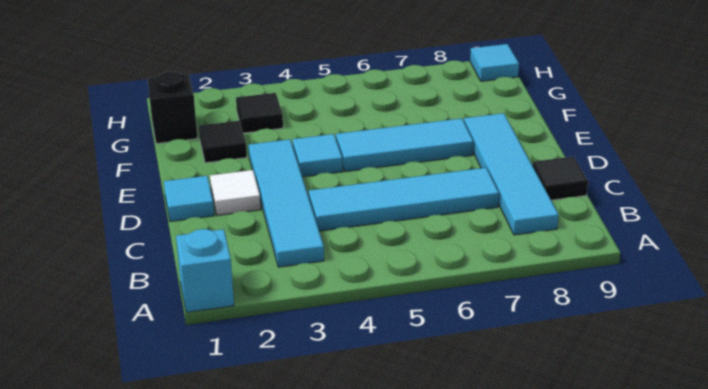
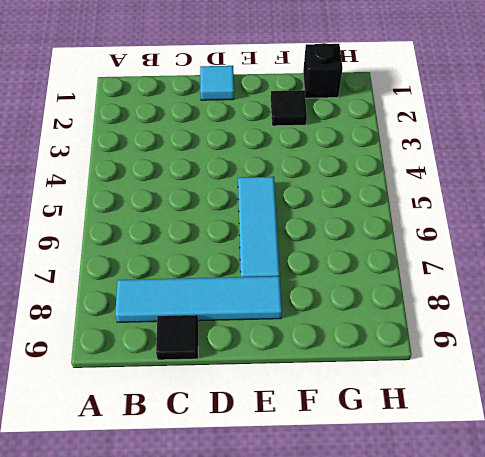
none -> cyan brick A1 level 1
none -> cyan tile B3:E3 level 1
none -> cyan tile C4:C7 level 1

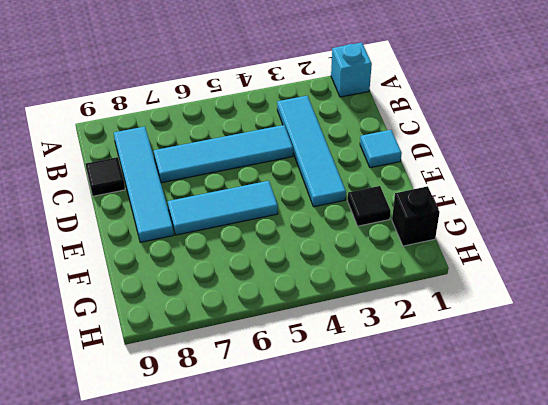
none -> white tile D2 level 1
none -> cyan tile E4 level 1
none -> black tile G3 level 1

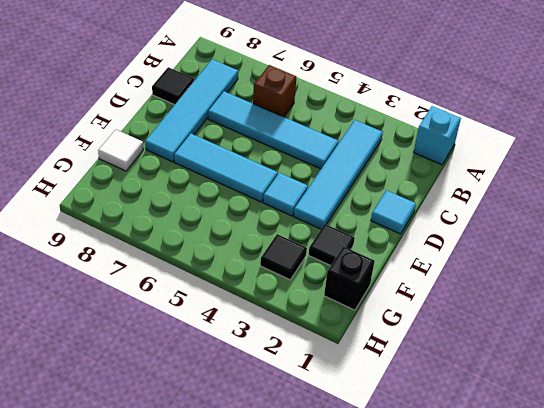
brown brick B6 level 1 -> none
white tile F9 level 1 -> white tile D2 level 1
none -> cyan tile H9 level 1

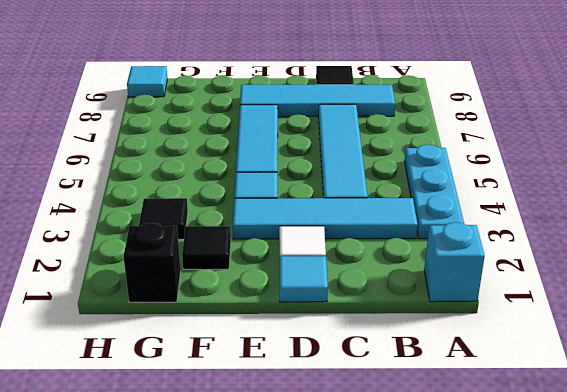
cyan plate A3:A5 level 1 -> none

